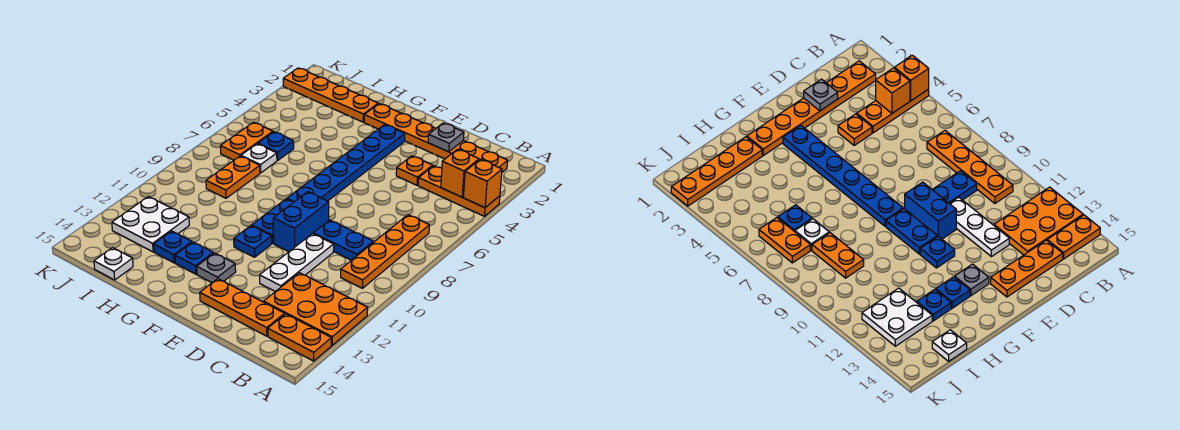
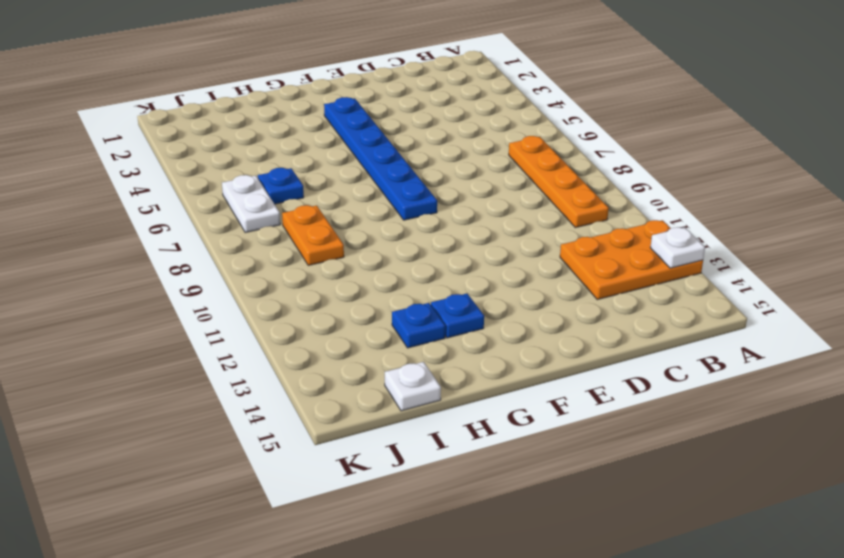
white plate A13 level 2 -> white plate I7 level 1
white plate J6:J7 level 1 -> orange plate J6:J7 level 1
none -> orange plate A4:C4 level 1
none -> orange plate A14:B14 level 1
none -> orange plate B2:G2 level 1

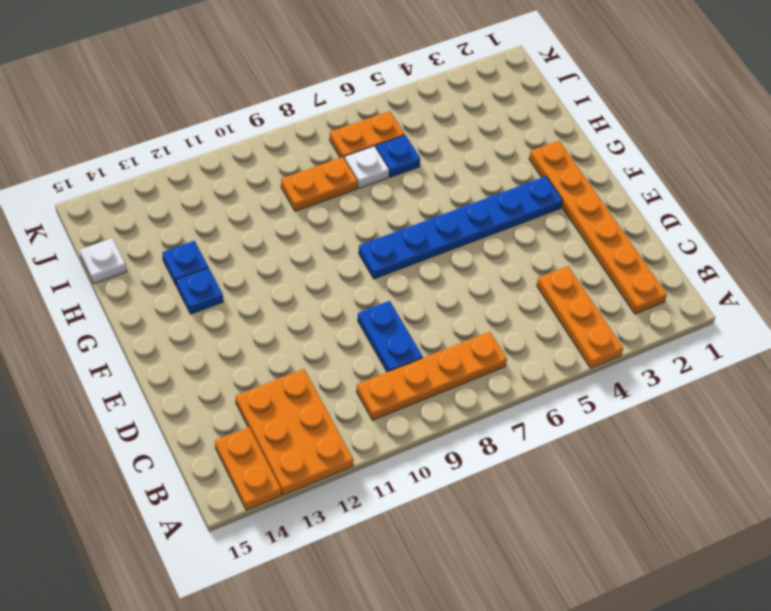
none -> orange plate C14:E14 level 1
none -> orange plate D4 level 1
none -> white plate D10:D12 level 1

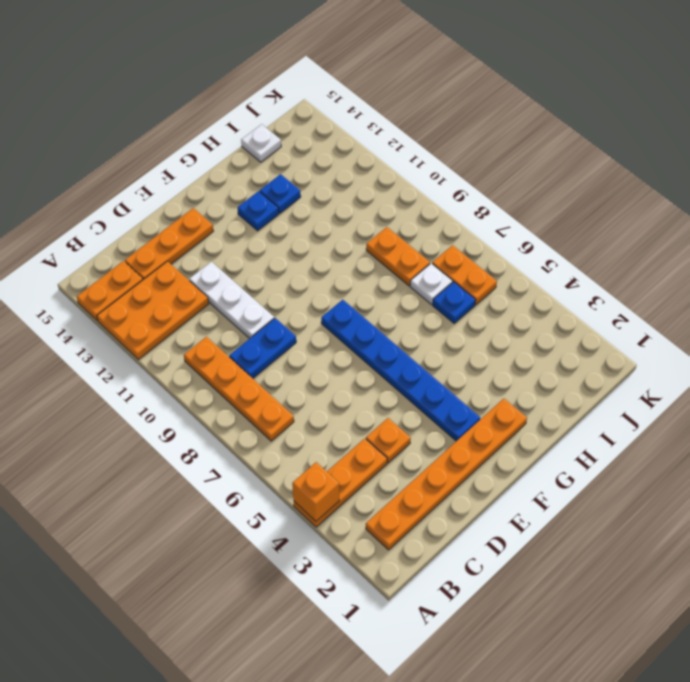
none -> blue brick E9:E10 level 1
none -> blue plate F9:F10 level 1
none -> blue plate F11 level 1

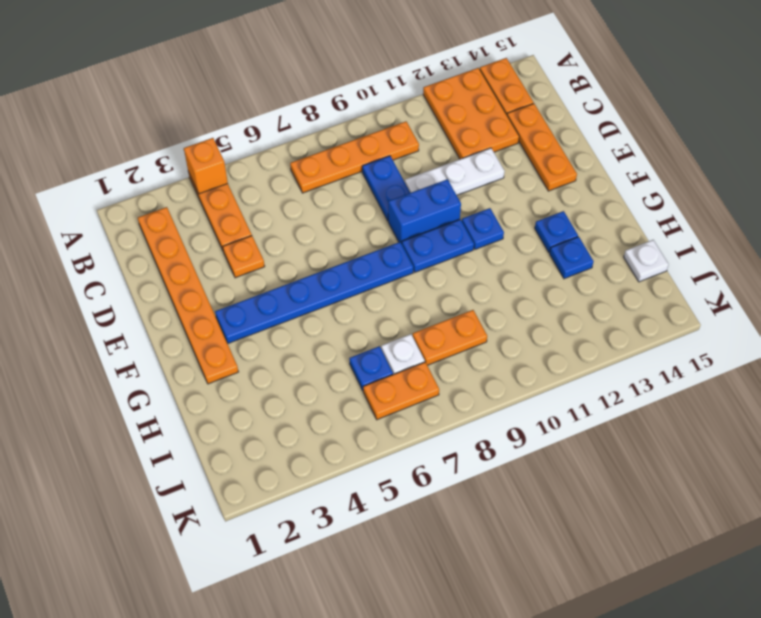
none -> grey plate F13 level 1
none -> orange plate H2:K2 level 1
none -> white plate I12:J13 level 1

